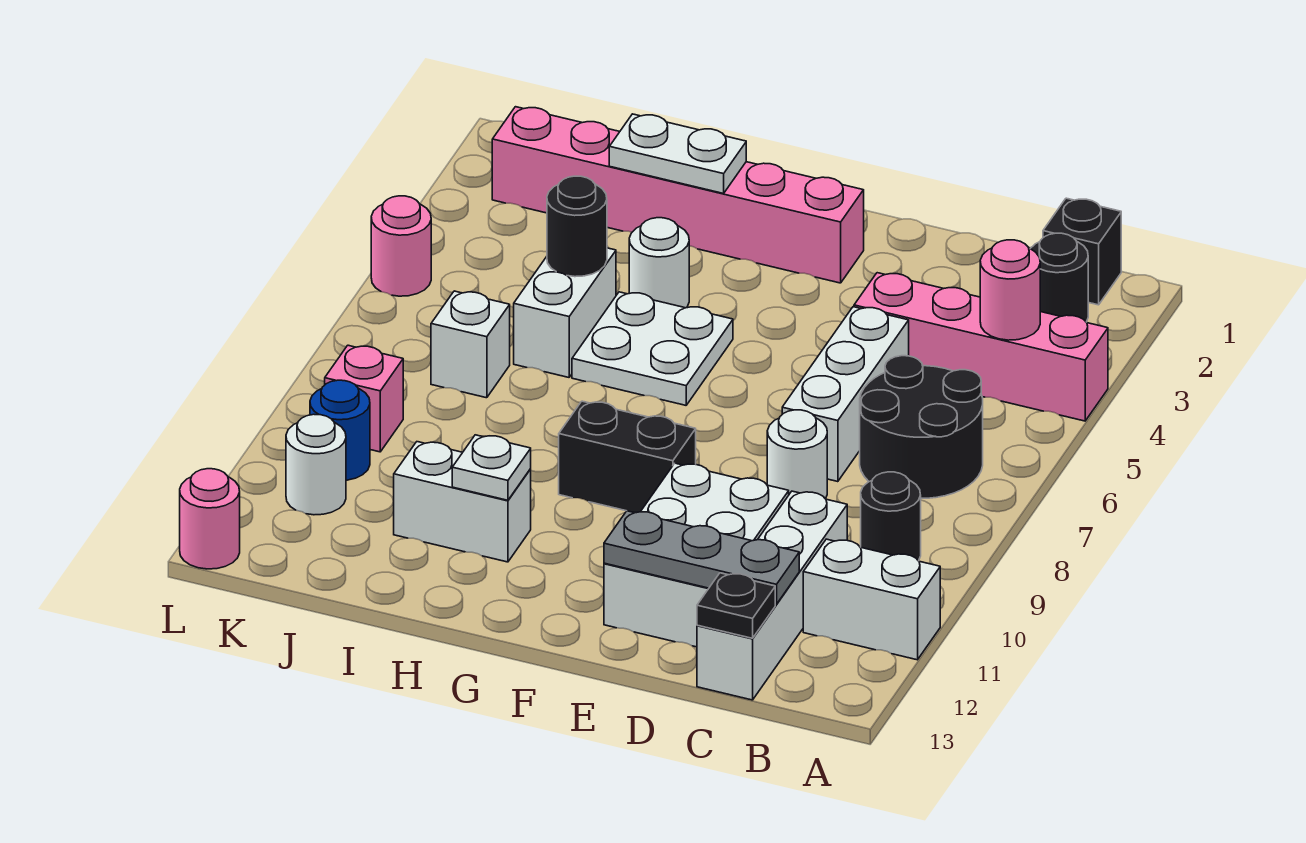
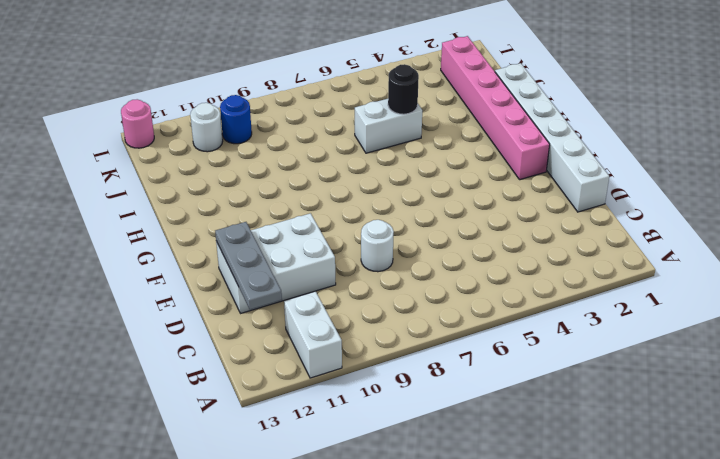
white brick D1:I1 level 1 -> none
none -> pink brick A4:D4 level 1
none -> black brick B1 level 1
none -> black round brick B2 level 1

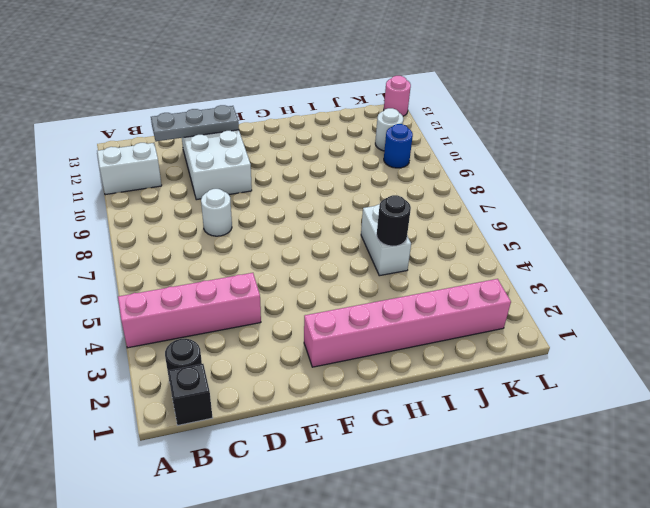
none -> black round brick B6:C7 level 1
none -> black round brick B9 level 1
none -> white brick C10:C13 level 1

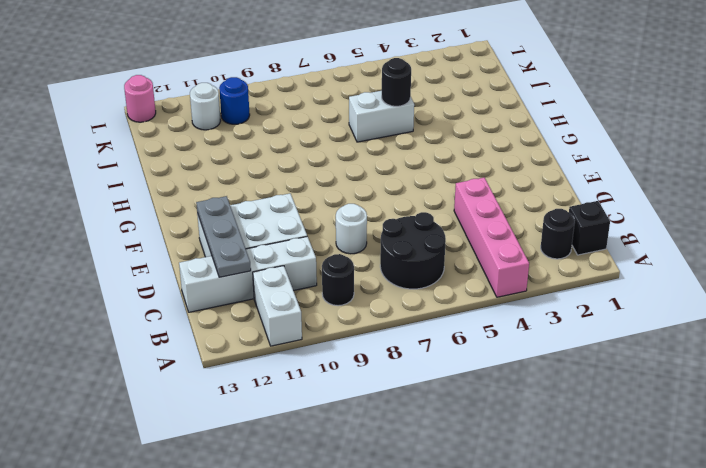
none -> white brick D5:D7 level 1
none -> pink brick F2:K2 level 1
none -> black brick F9:G9 level 1

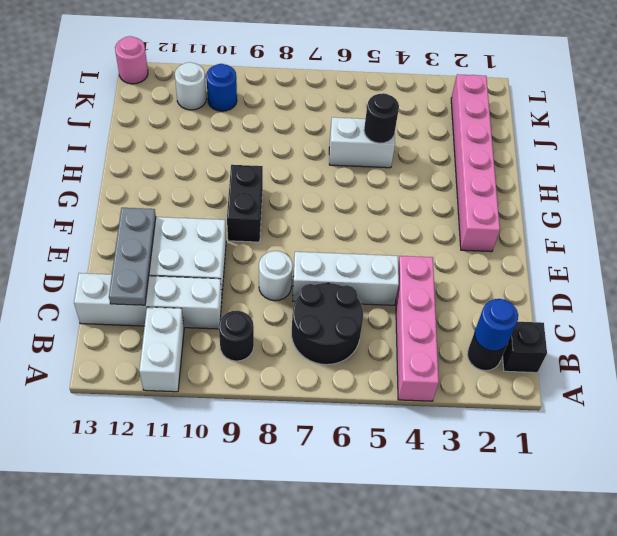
blue round brick B2 level 2 -> none
none -> white plate G5:H6 level 1
none -> white round brick H4 level 1
none -> white brick H11:I11 level 1

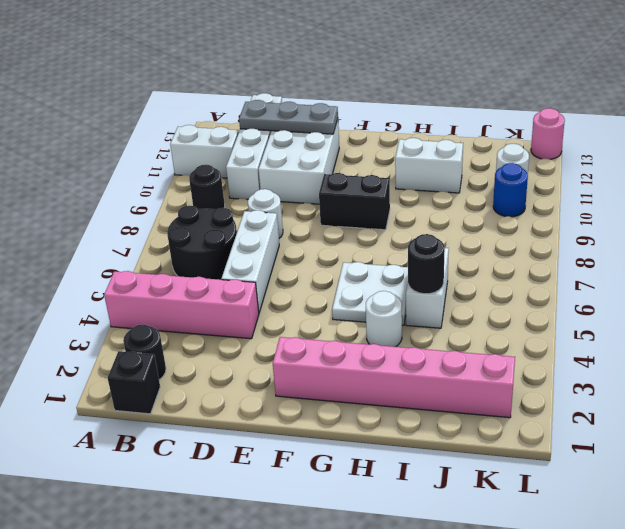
none -> white brick J7 level 1
none -> pink brick K9 level 1
none -> pink round brick L5 level 1

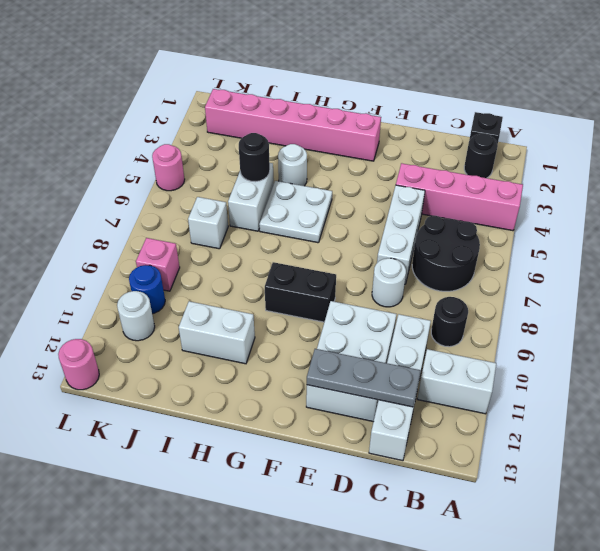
none -> pink round brick B4 level 2
none -> black plate C13 level 2
none -> white plate H2:I2 level 2

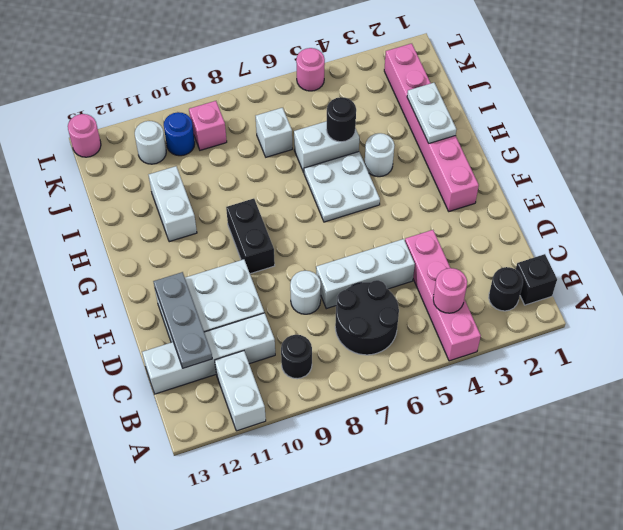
none -> black plate C13 level 2
none -> white plate H11 level 2

